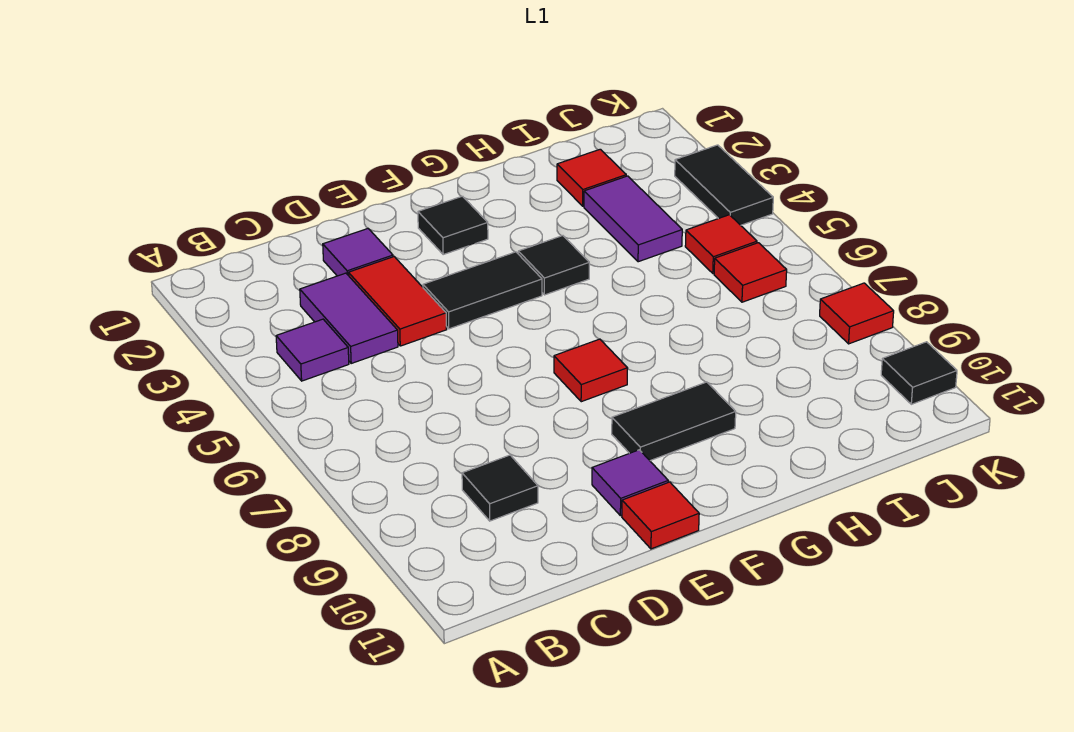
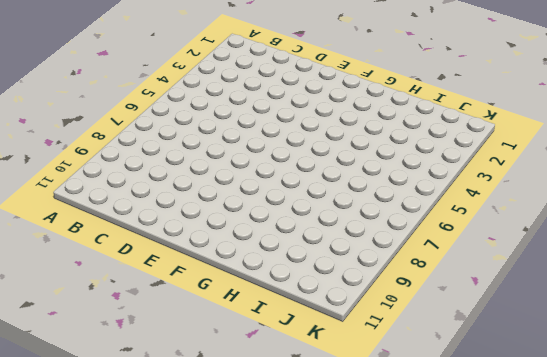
none -> purple tile B4 level 1
none -> purple tile C3:C4 level 1
none -> black tile C9 level 1

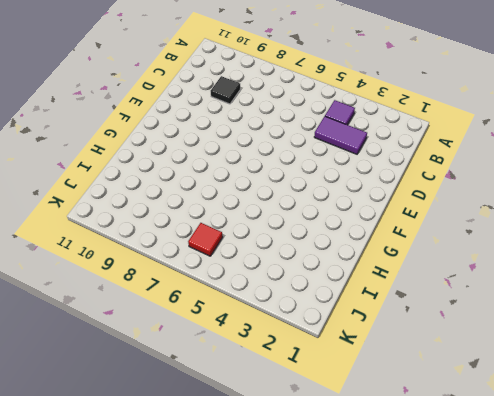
none -> purple tile D2 level 1
none -> red tile D3:D4 level 1
none -> black tile E4:F4 level 1

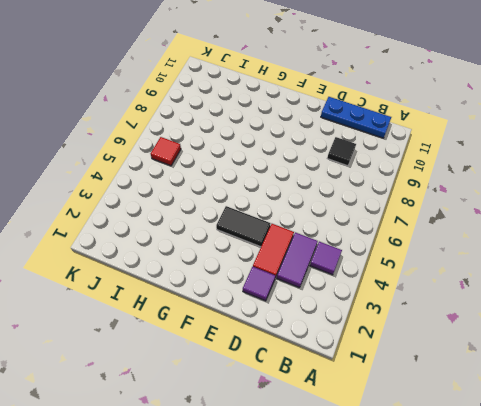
blue plate B11:D11 level 1 -> none
none -> purple tile E10 level 1
none -> red tile E11 level 1
none -> black tile F2 level 1

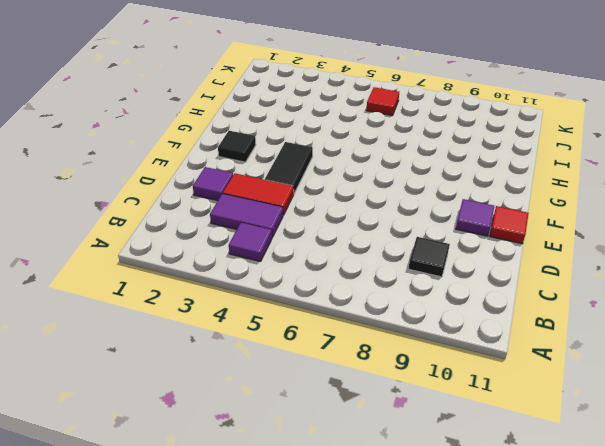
none -> red tile F7 level 1
none -> black tile F9:G9 level 1
none -> black tile G4 level 1

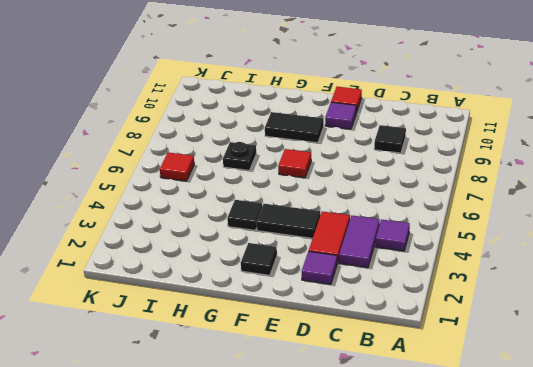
black plate H7 level 1 -> none
none -> red tile I2 level 1
none -> purple tile I3:I4 level 1
none -> red tile J5 level 1

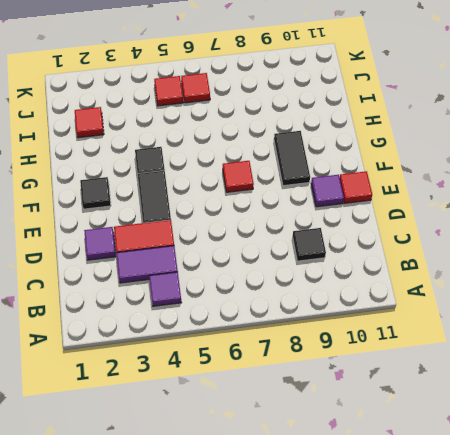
none -> purple tile I3:I4 level 1
none -> black tile K3:K4 level 1
none -> red tile K8 level 1

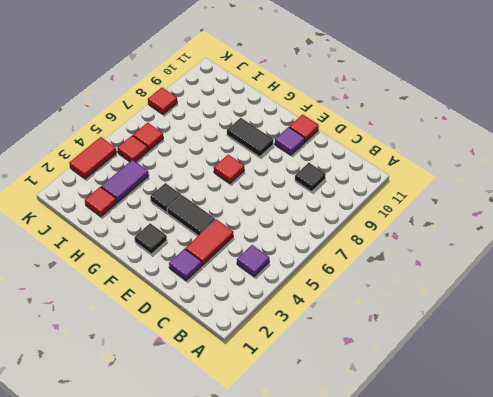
red tile K3:K4 level 1 -> black tile K3:K4 level 1
none -> purple tile C3:C4 level 1
none -> black tile K10 level 1

